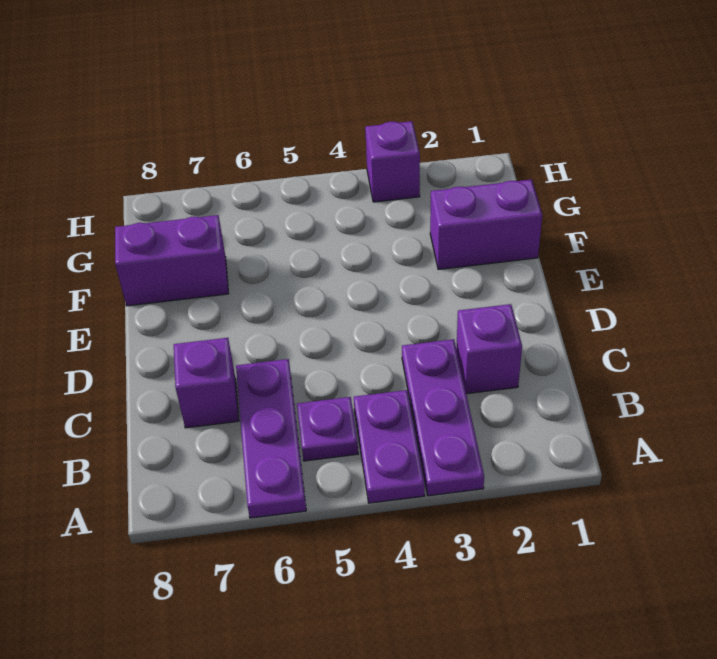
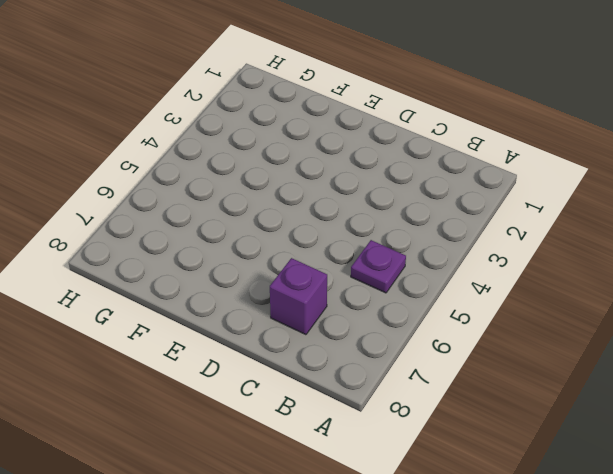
none -> purple plate A3:C3 level 1
none -> purple plate A4:B4 level 1

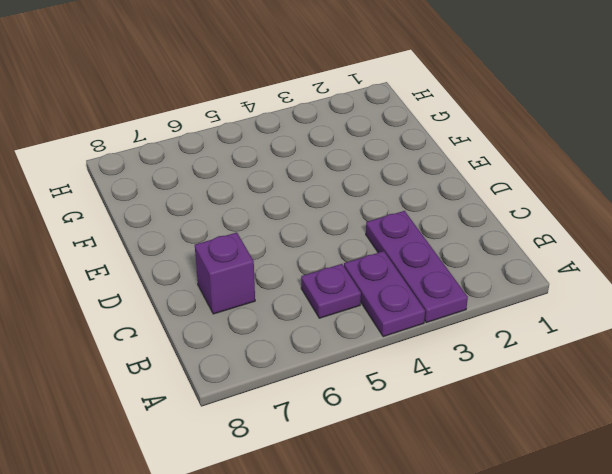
none -> purple plate A6:C6 level 1
none -> purple brick C2 level 1

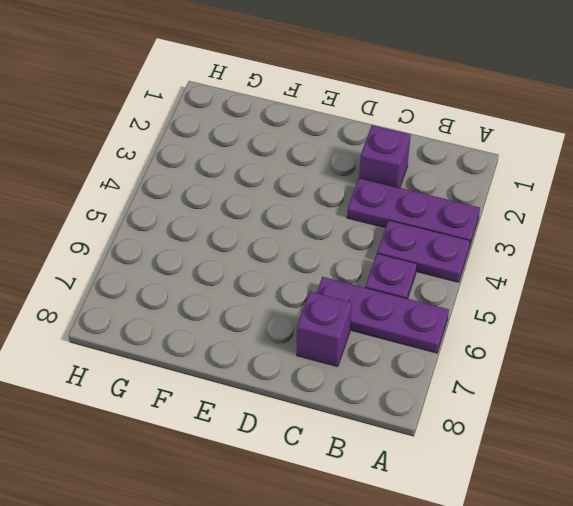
none -> purple brick F1:F2 level 1
none -> purple brick F7:F8 level 1

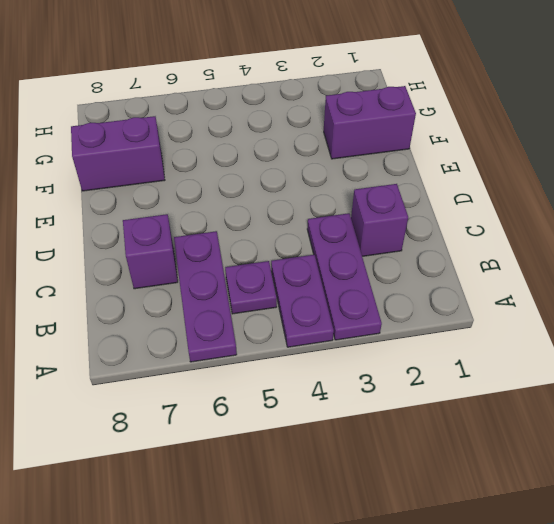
none -> purple brick H3 level 1

